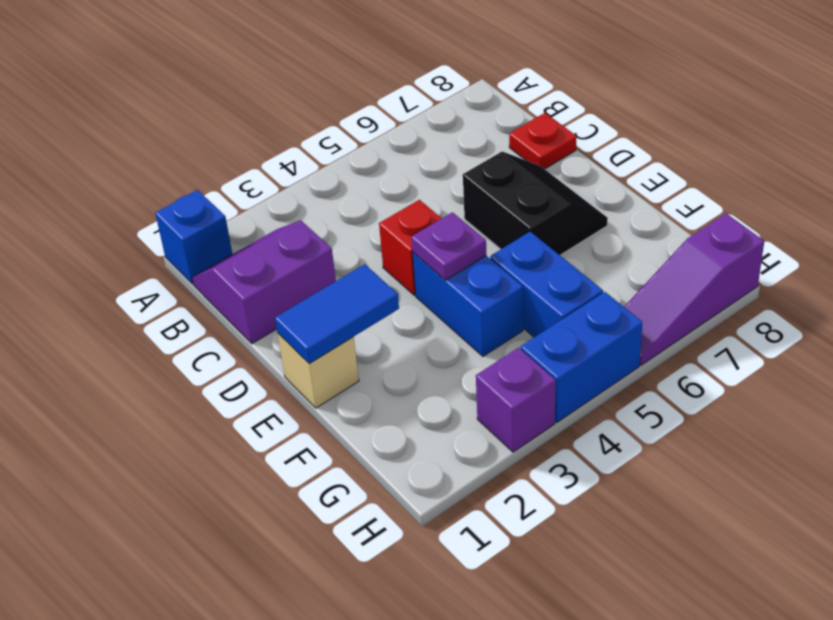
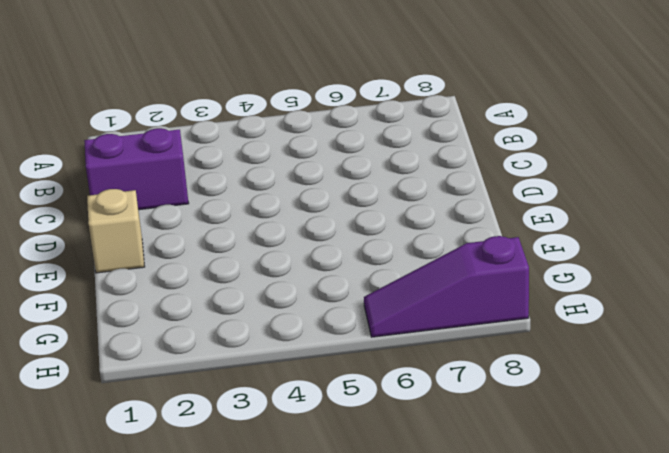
none -> blue brick A1 level 1
none -> red plate C8 level 1
none -> red brick D4 level 1

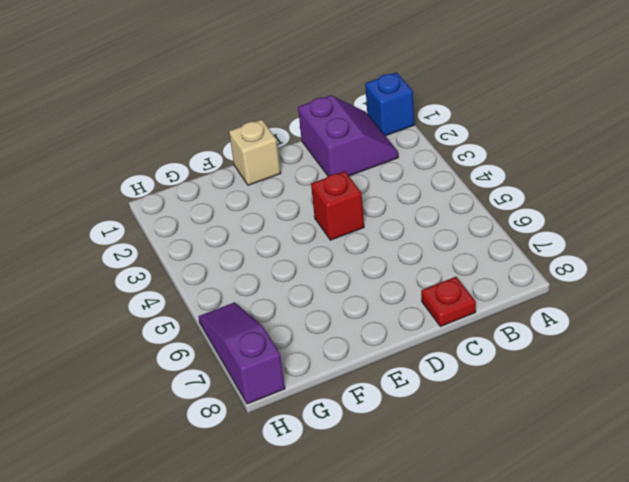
none -> black slope D6:E7 level 1 top 6
none -> blue brick E4:F4 level 1
none -> blue brick F5:G5 level 1

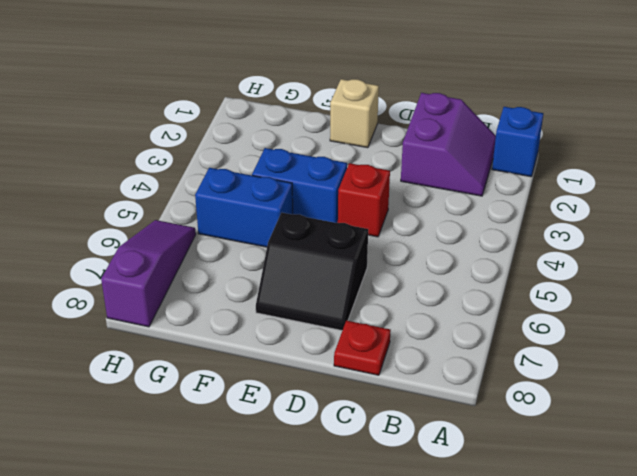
none -> purple brick H3 level 1
none -> blue brick H4:H5 level 1
none -> blue tile E1:E2 level 2

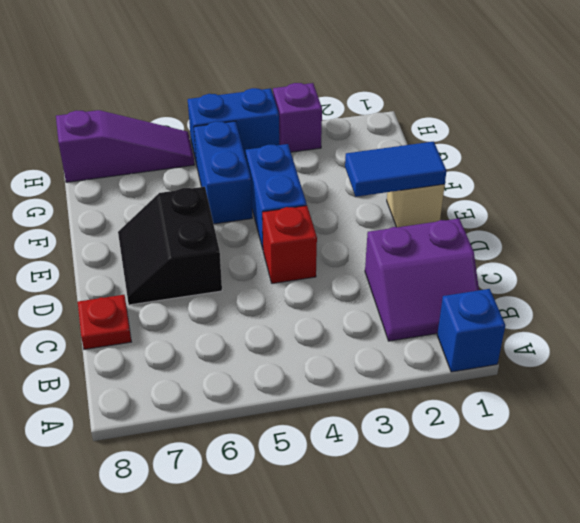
none -> purple plate E4 level 2

